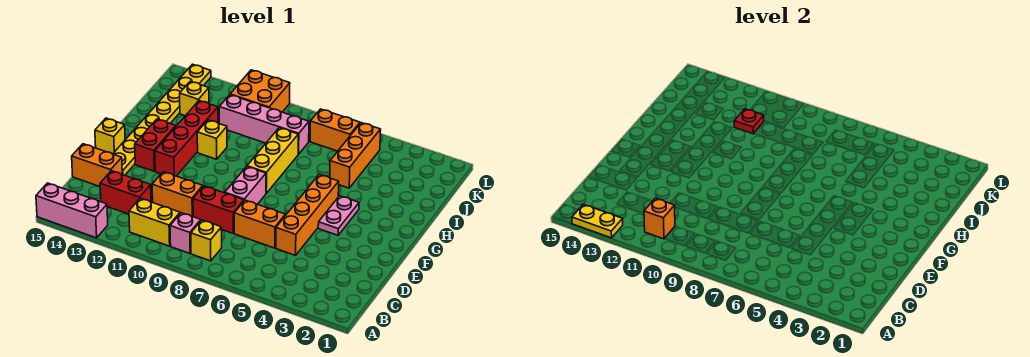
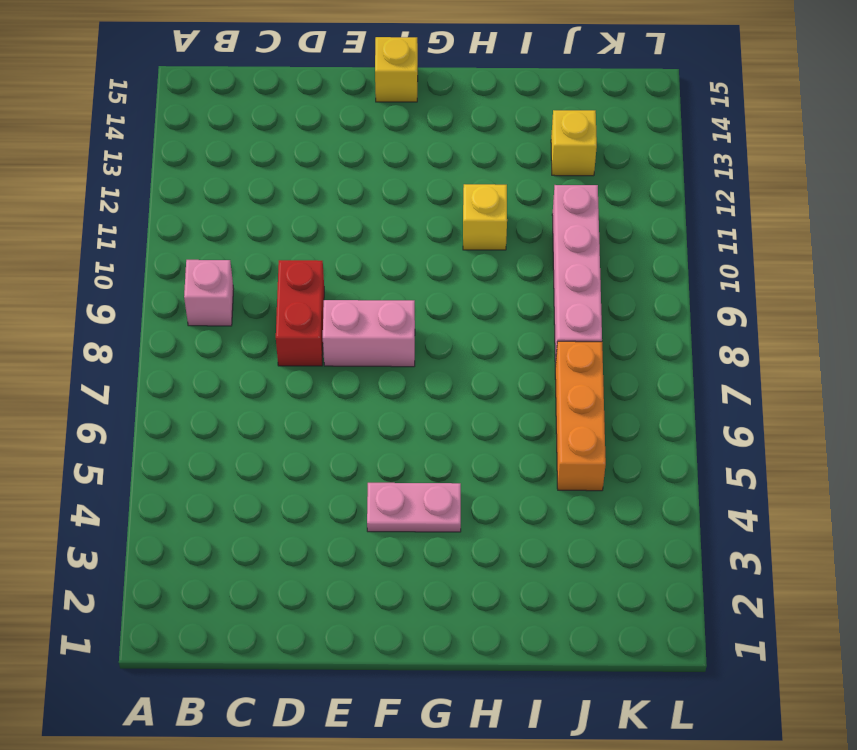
orange brick J5:J7 level 1 -> orange brick I5:K5 level 1
none -> pink brick A13:A15 level 1
none -> yellow brick B8 level 1
none -> yellow brick B10:B11 level 1

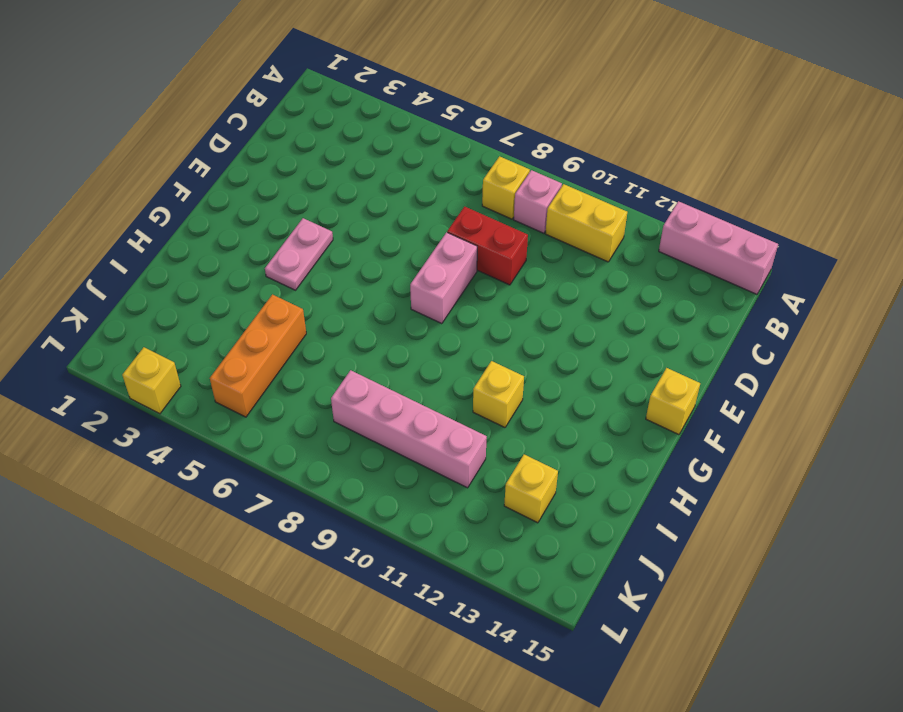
yellow brick L3 level 1 -> none
none -> red brick C12:C13 level 1
none -> orange brick D5:G5 level 1
none -> orange brick D6:D7 level 1

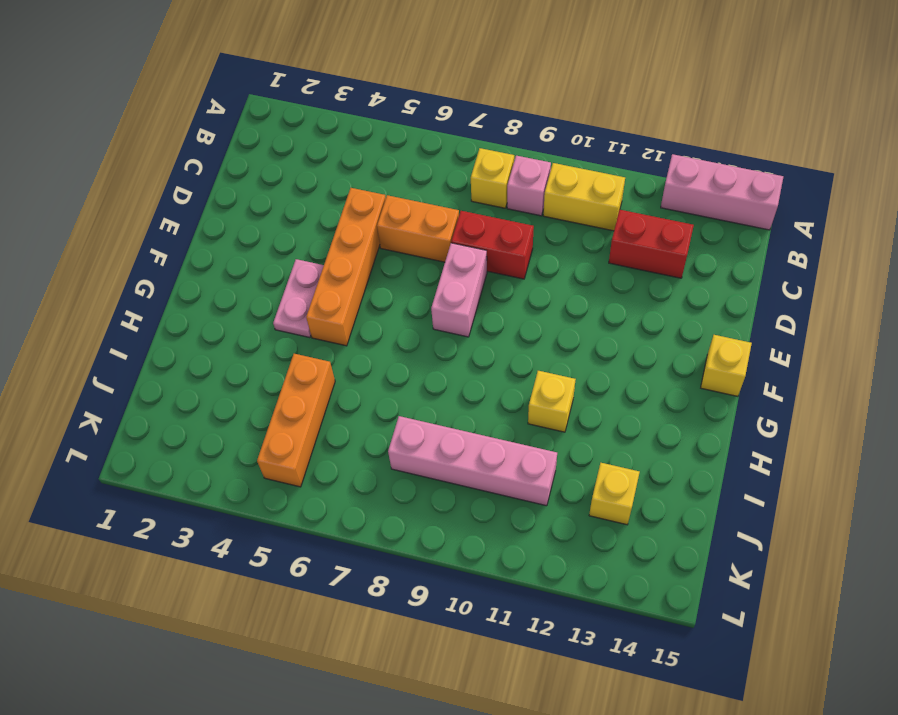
none -> orange brick D10:D11 level 1
none -> orange brick D14:D15 level 1
none -> yellow plate E14:L14 level 1

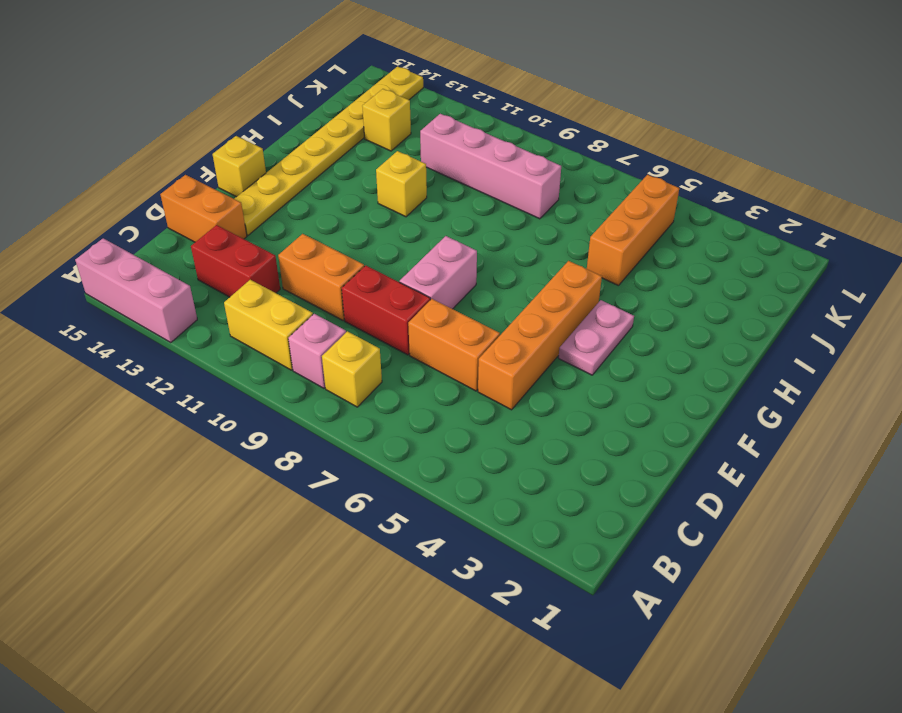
none -> red brick F12:I12 level 1
none -> red brick F13:G13 level 1
none -> yellow brick G8:I8 level 1

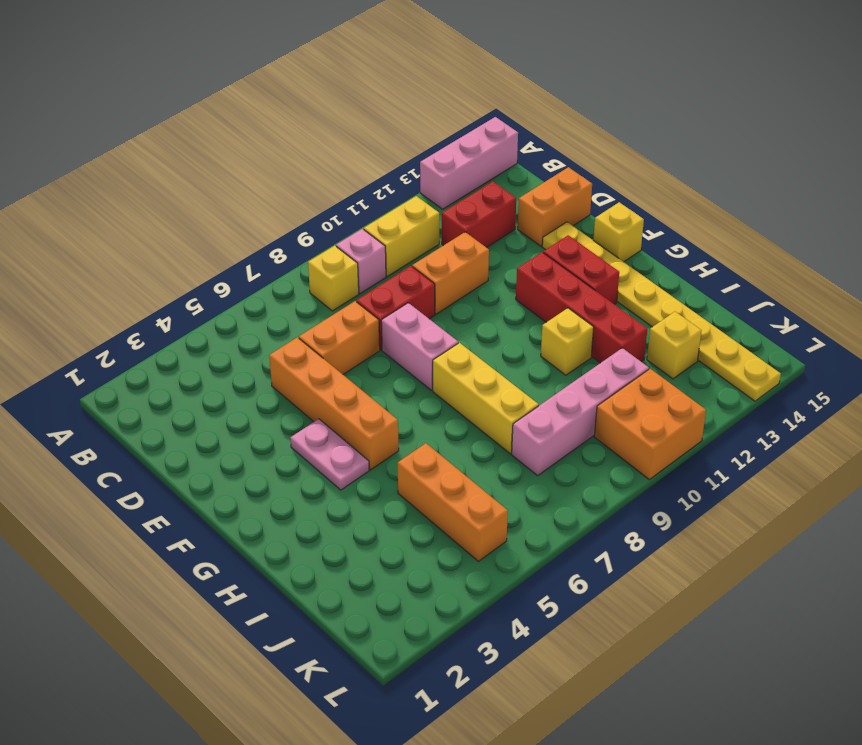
none -> orange brick K6:K7 level 1
none -> yellow plate A13:A14 level 2
none -> orange brick B11 level 2

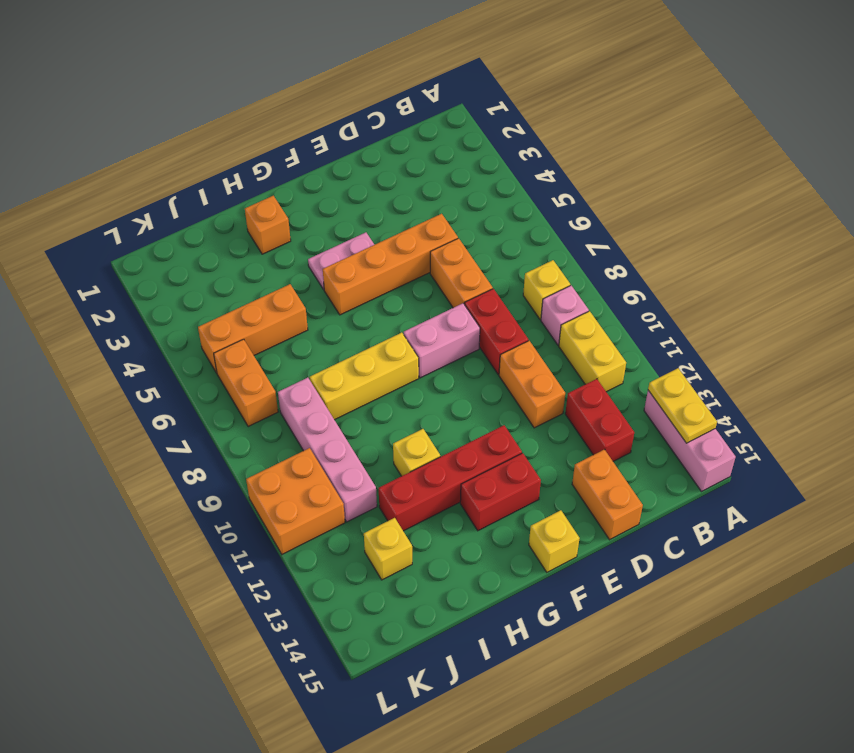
orange brick H2 level 1 -> orange brick B11 level 2
none -> yellow plate E14:L14 level 1
none -> red plate J11 level 2

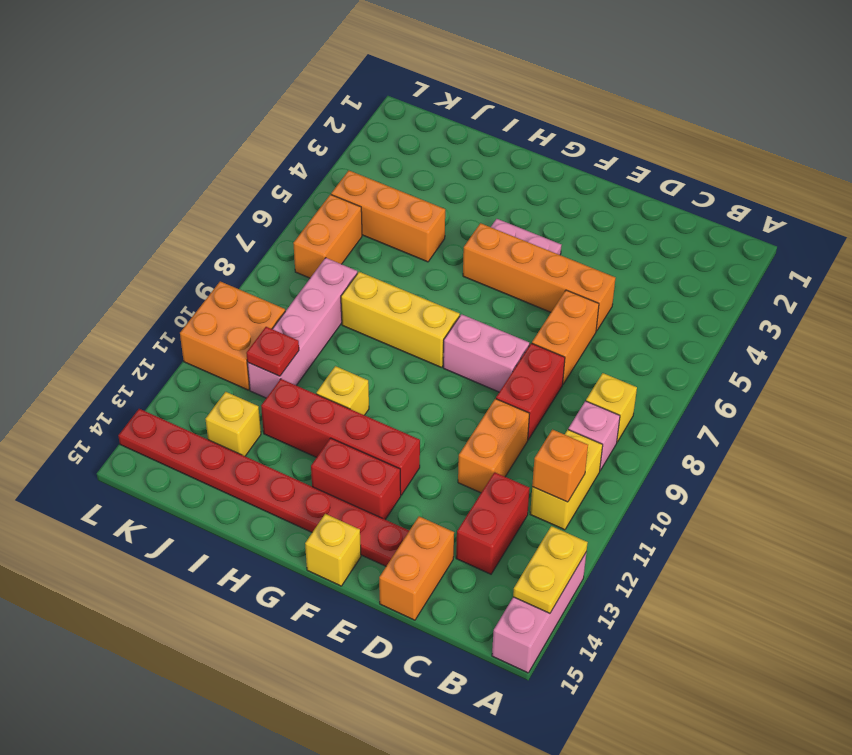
red plate E14:L14 level 1 -> yellow plate E14:L14 level 1

